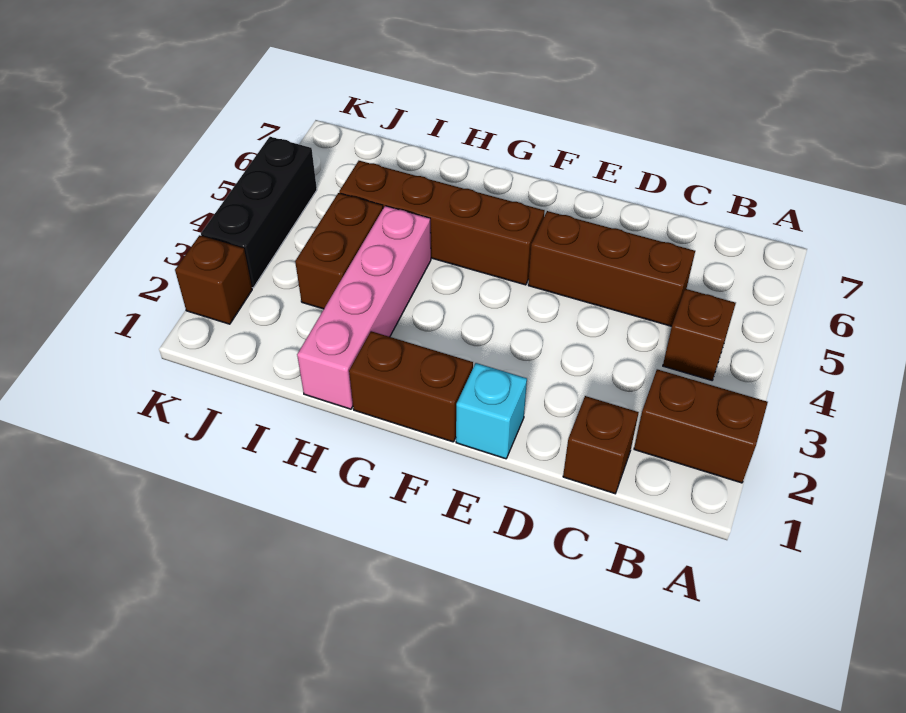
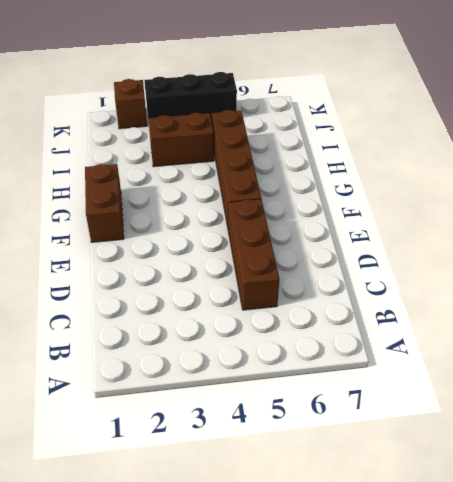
none -> brown brick A2:B2 level 1
none -> brown brick B4 level 1

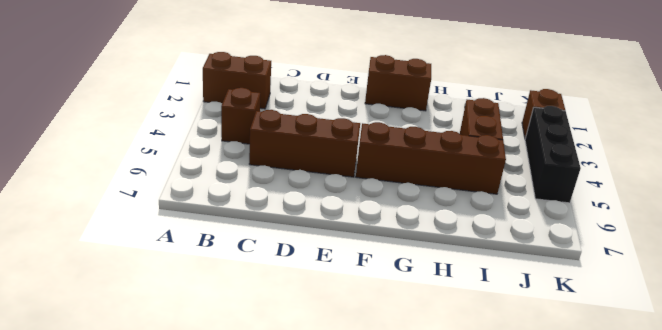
none -> brown brick C1 level 1
none -> cyan brick E1 level 1

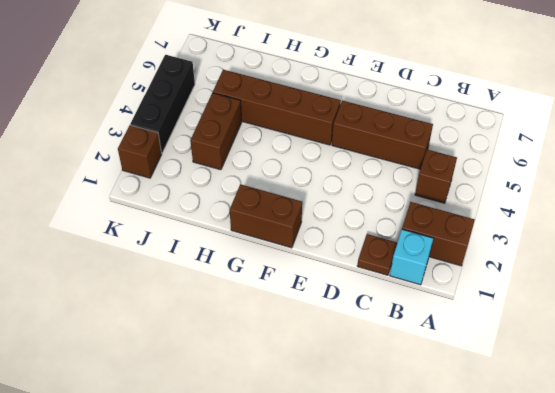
cyan brick B1 level 1 -> cyan brick E1 level 1
brown plate C1 level 1 -> brown brick C1 level 1
none -> pink brick H1:H4 level 1

